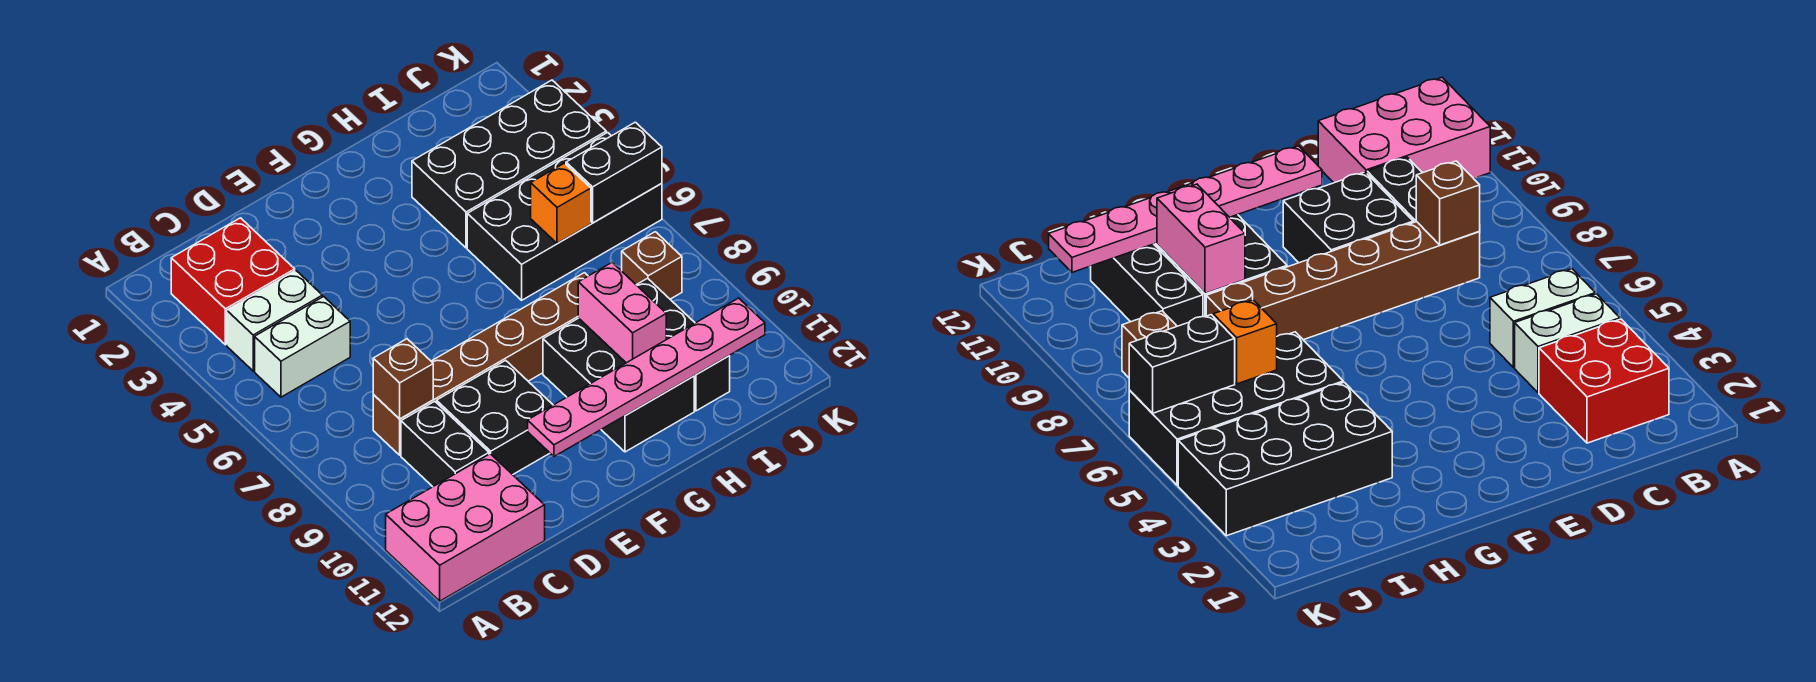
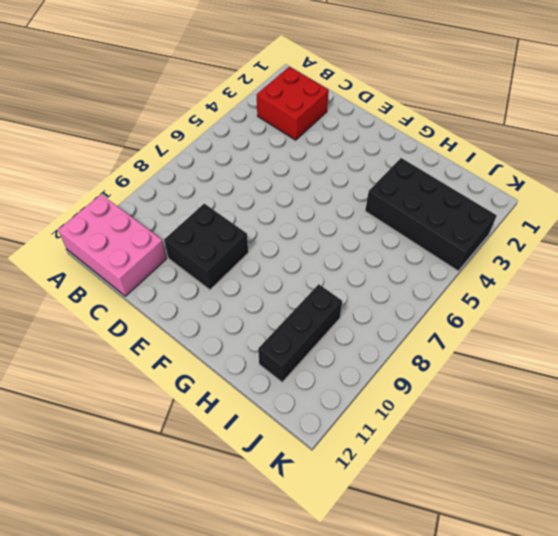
none -> white brick B4:C4 level 1
none -> white brick B5:C5 level 1
none -> brown brick C8:H8 level 1

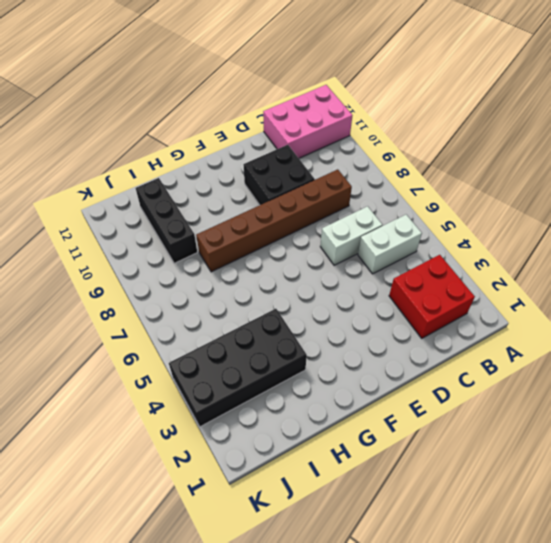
white brick C6:D6 level 1 -> white brick B4:C4 level 1
none -> black brick C9:C10 level 1
none -> black brick G9:H11 level 1
none -> black brick H5:K6 level 1

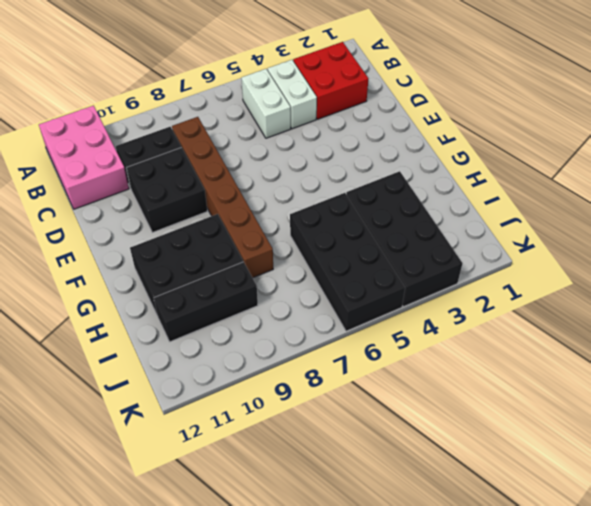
none -> brown brick J8 level 1
none -> brown brick C8 level 2
none -> pink plate E11:J11 level 2

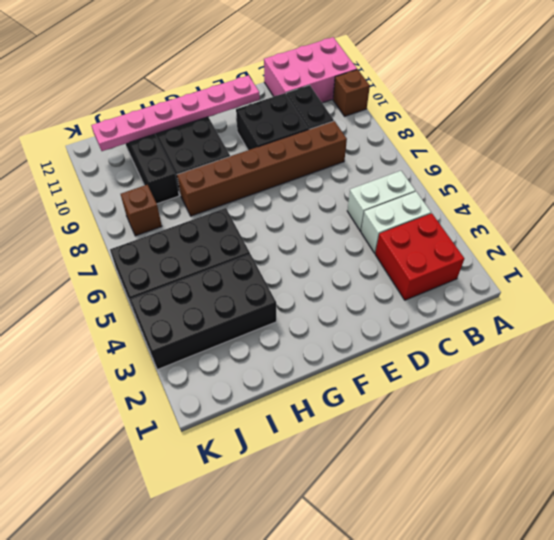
brown brick A10 level 1 -> brown brick C8 level 2
none -> pink brick H9:H10 level 2
none -> orange brick I6 level 2
none -> black brick J6:K6 level 2

